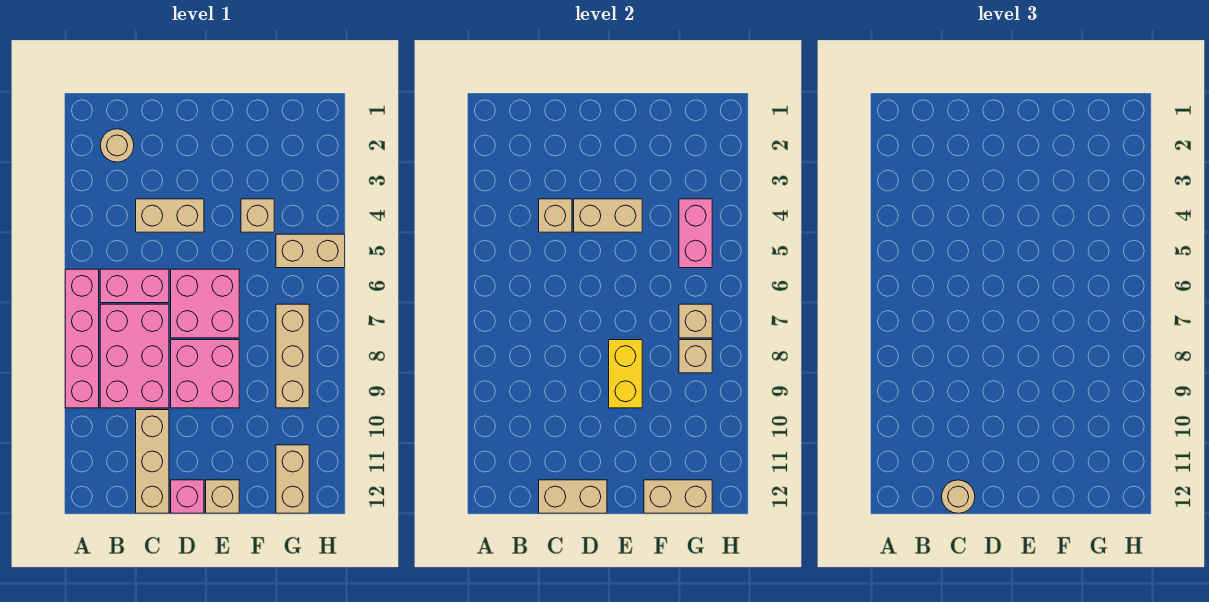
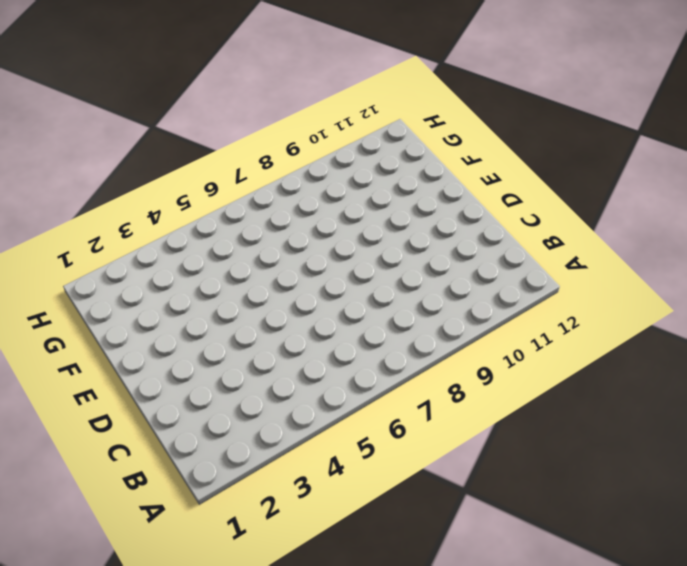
none -> pink brick A6:A9 level 1
none -> tan round brick B2 level 1
none -> pink brick B6:C6 level 1

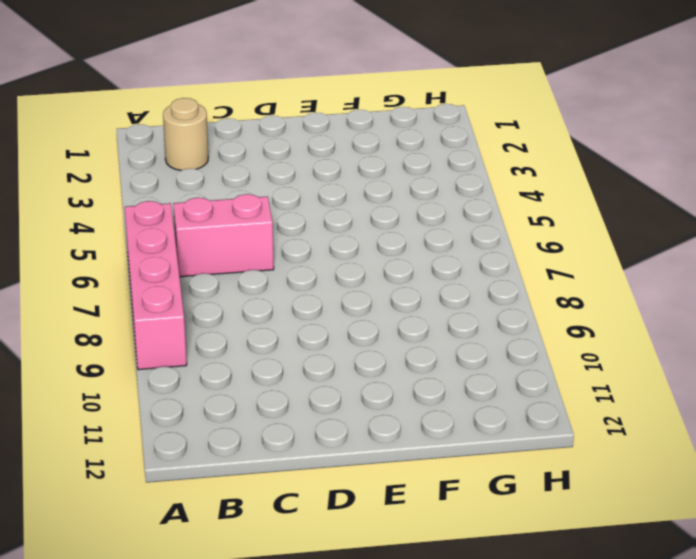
none -> pink brick B7:C9 level 1
none -> tan brick C4:D4 level 1
none -> tan brick C10:C12 level 1

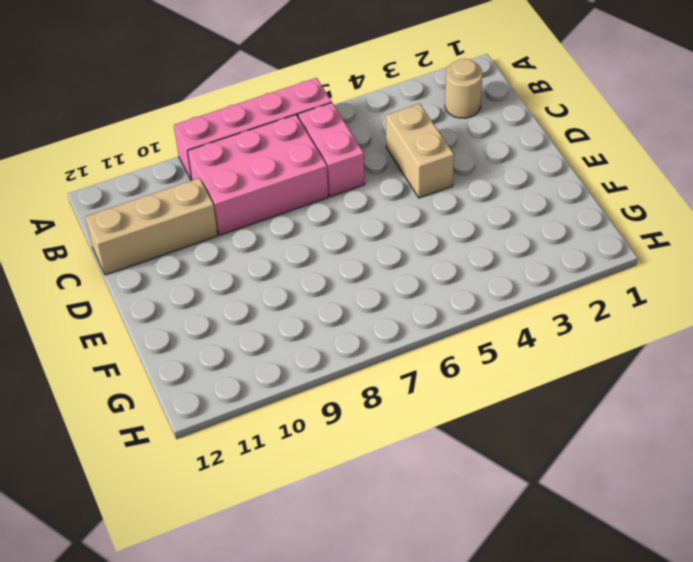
none -> pink brick D6:E7 level 1
none -> pink brick D8:E9 level 1
none -> pink brick D12 level 1

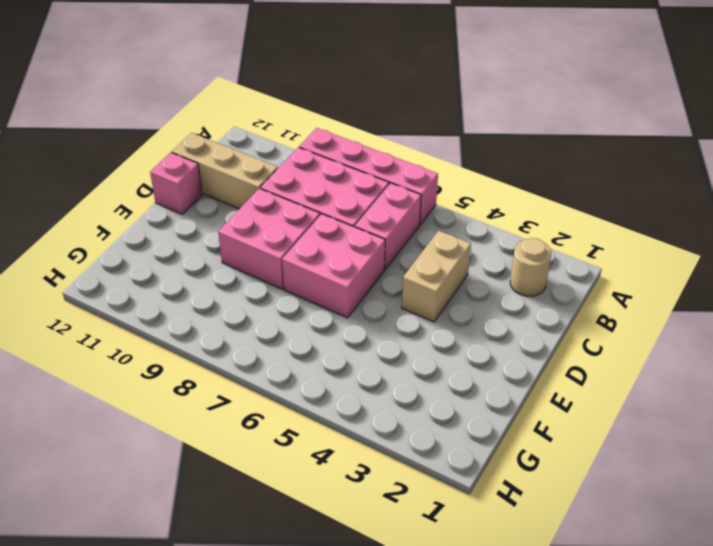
none -> tan brick E12 level 1
none -> tan brick F4 level 1
none -> tan brick G5:H5 level 1

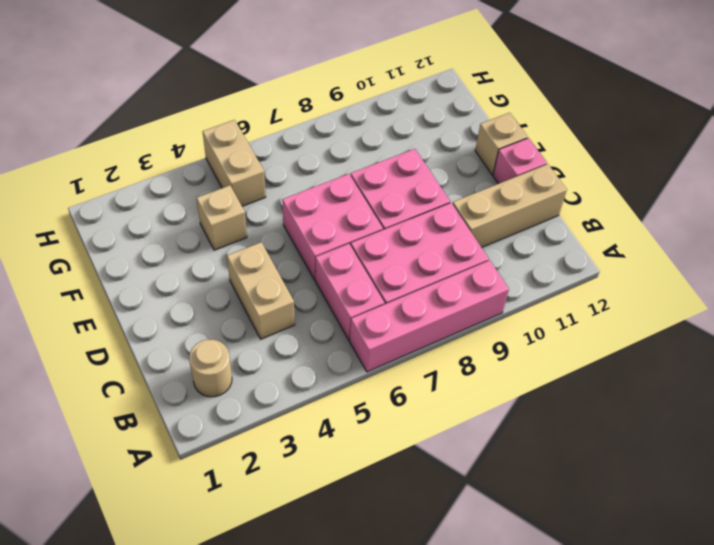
none -> tan brick G7:G9 level 1
none -> tan brick G11:G12 level 1
none -> tan brick C4 level 2

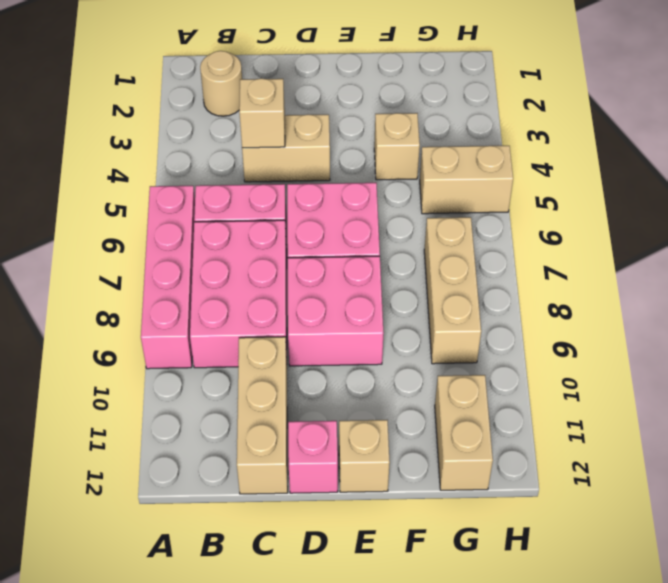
none -> tan brick C12:D12 level 2
none -> tan brick D4:E4 level 2
none -> yellow brick E8:E9 level 2

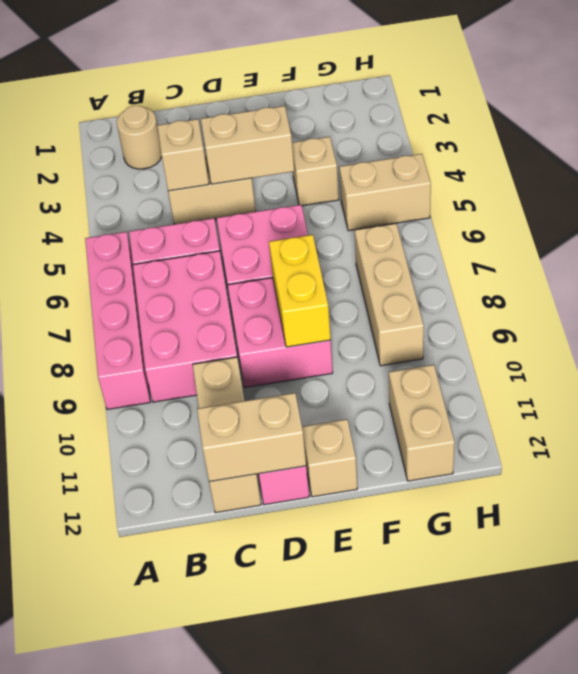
none -> tan brick F12:G12 level 2
none -> pink brick G4:G5 level 2
none -> tan brick G7 level 2

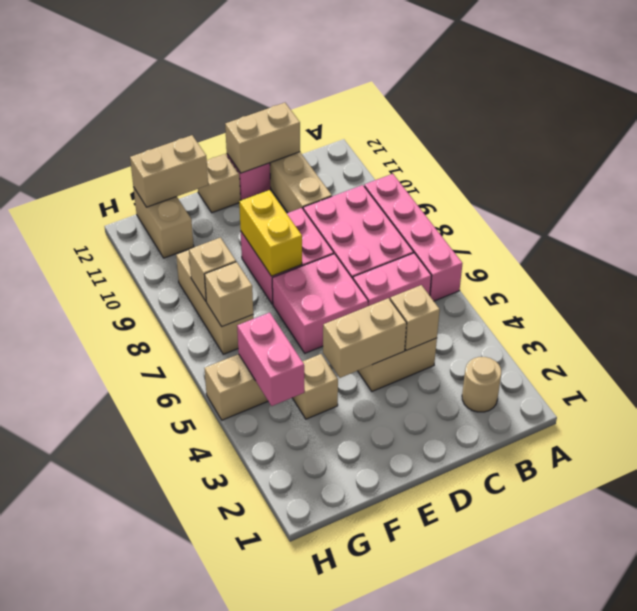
none -> tan round brick C12 level 3

